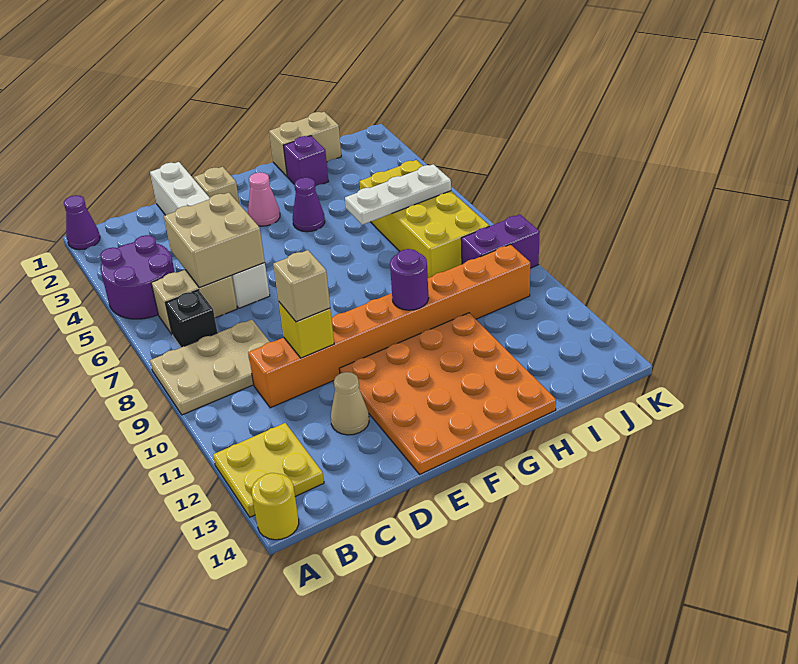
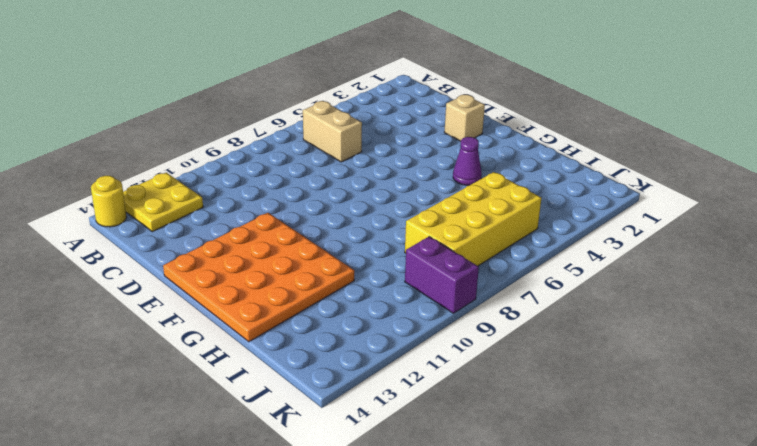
none -> purple cone A1 level 1
none -> purple round brick A4:B5 level 1
none -> tan plate A8:C9 level 1

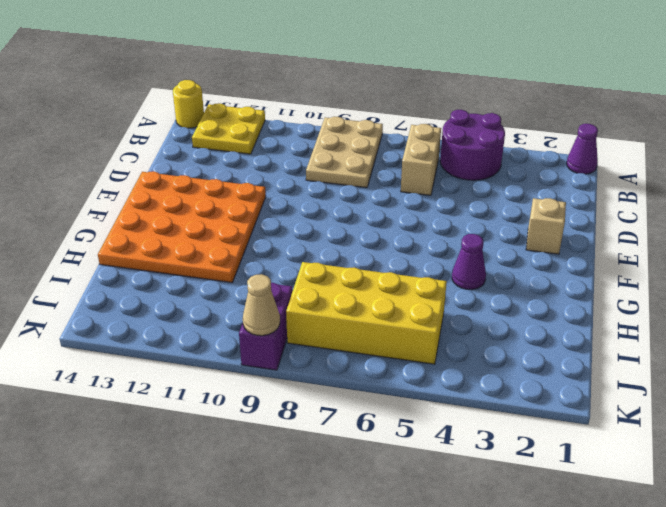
tan cone K9 level 2 -> tan cone D12 level 1
none -> black brick B7 level 1
none -> orange brick C10:J10 level 1
none -> white brick D1:D6 level 1

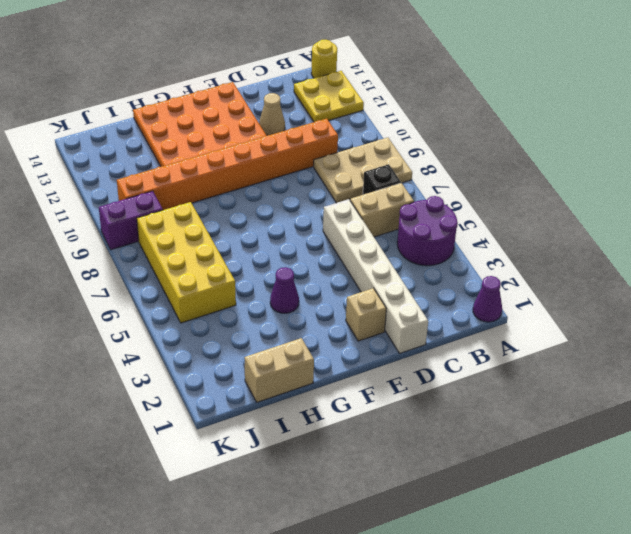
none -> pink cone F3 level 1
none -> purple brick H2 level 1
none -> tan brick C5:D6 level 2

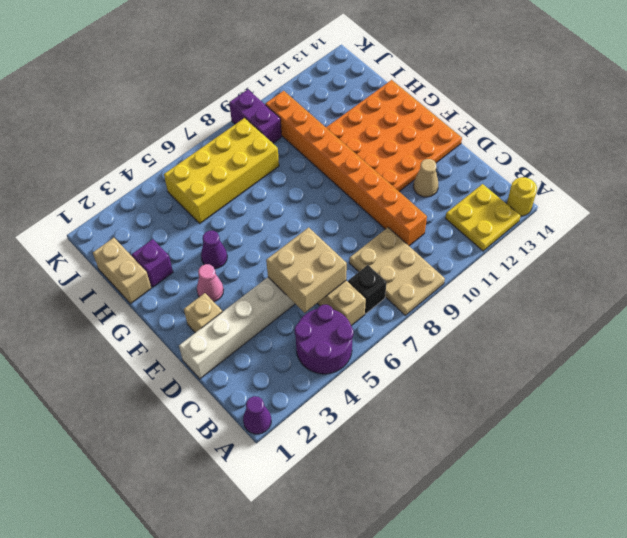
none -> yellow brick D10 level 2
none -> purple round brick G10 level 2
none -> white plate H6:J6 level 2

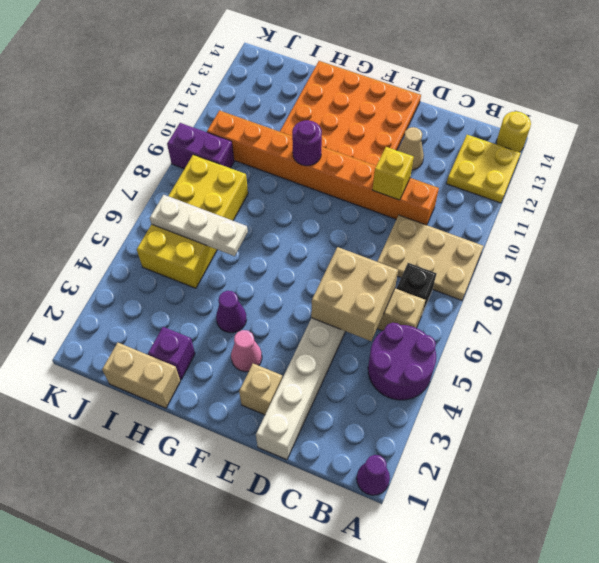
none -> tan brick D10 level 3

